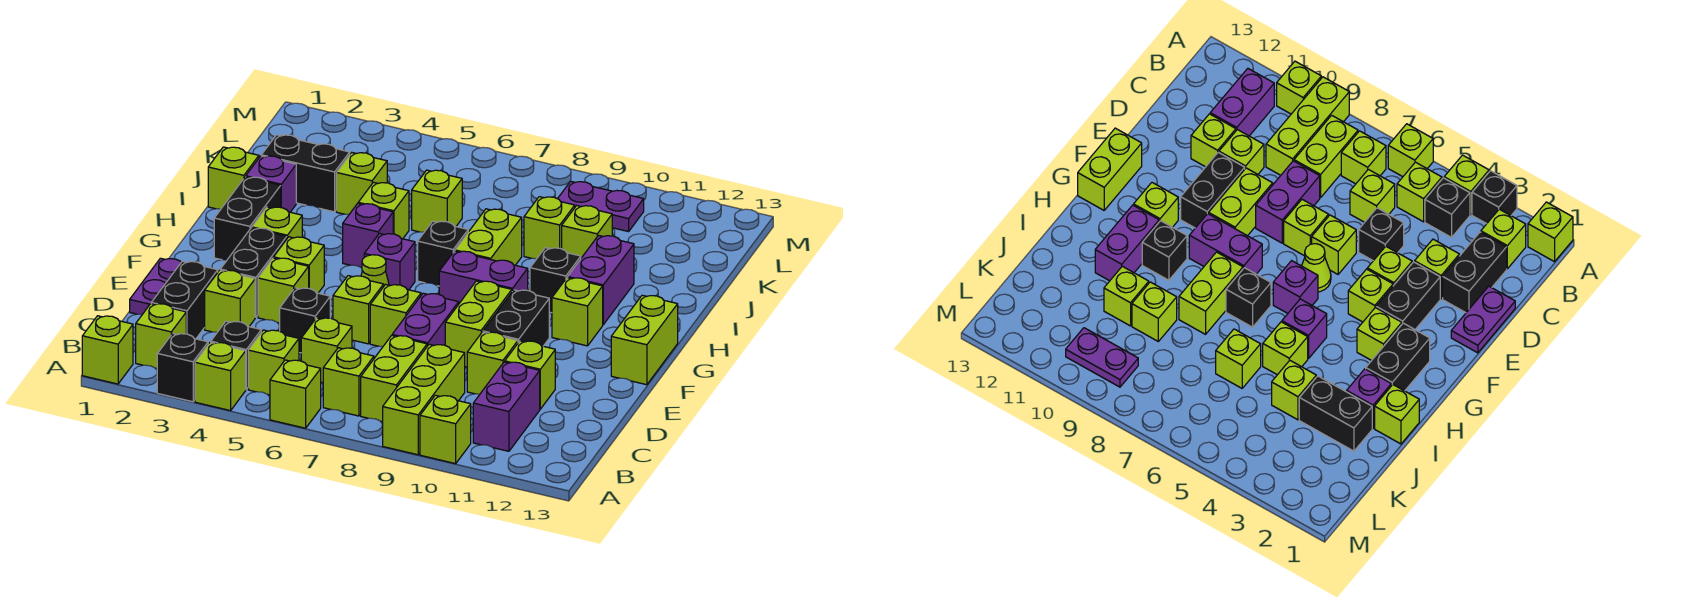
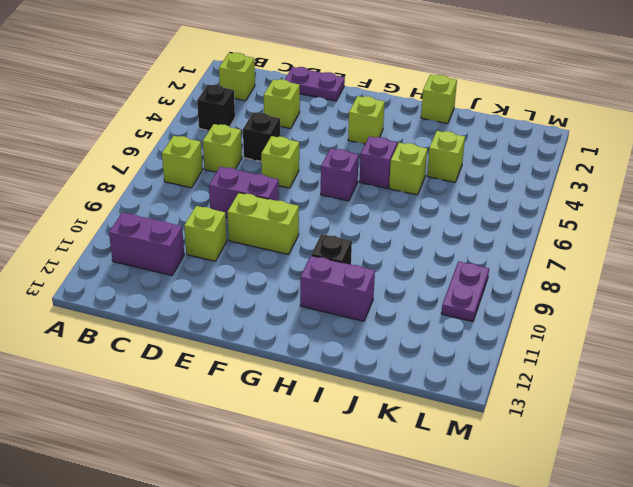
none -> lime brick A1 level 1
none -> black brick A3 level 1
none -> lime brick A4 level 1
none -> lime brick A6 level 1

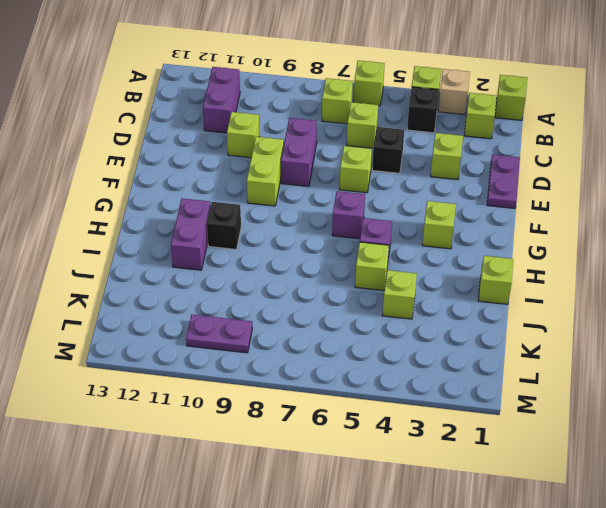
tan brick A3 level 1 -> black brick A3 level 1
none -> lime brick A9:C9 level 1
none -> lime brick A10 level 1
none -> lime brick B5 level 1
none -> lime brick B8:C8 level 1

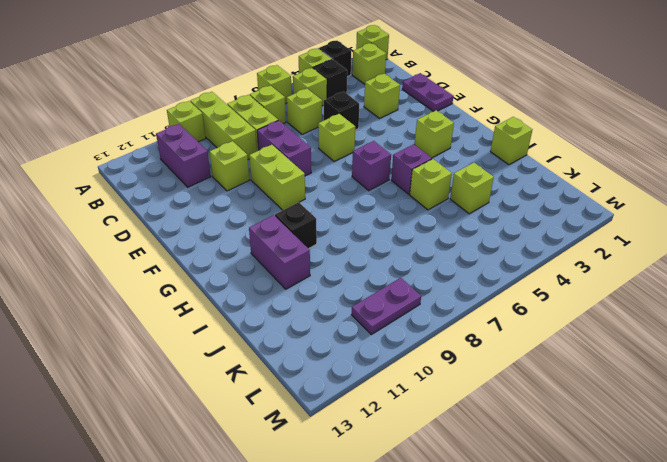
none -> black brick C2:D2 level 1
none -> lime brick D11 level 1
none -> black brick E3:F3 level 1
none -> lime brick E4 level 1

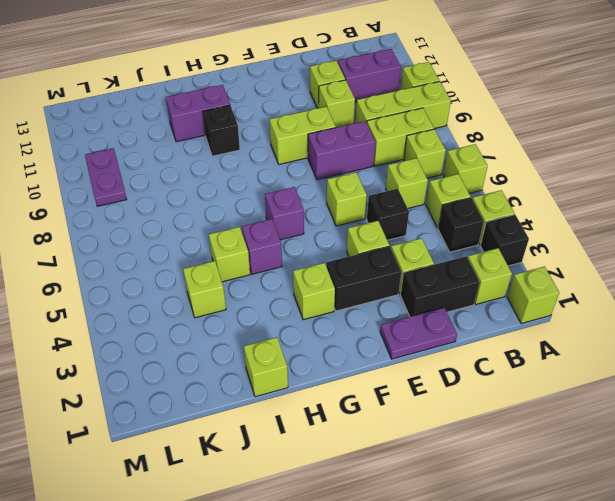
none -> lime brick E7 level 1
none -> black brick E10:F10 level 1
none -> lime brick F4 level 1
none -> lime cone F6 level 1

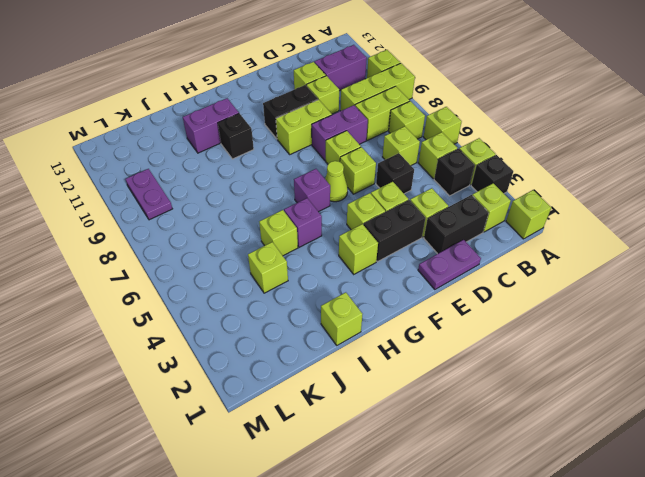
none -> lime brick F13:G13 level 1
none -> black brick G2:H2 level 1
none -> purple brick G8:G9 level 1
none -> lime brick G11 level 1

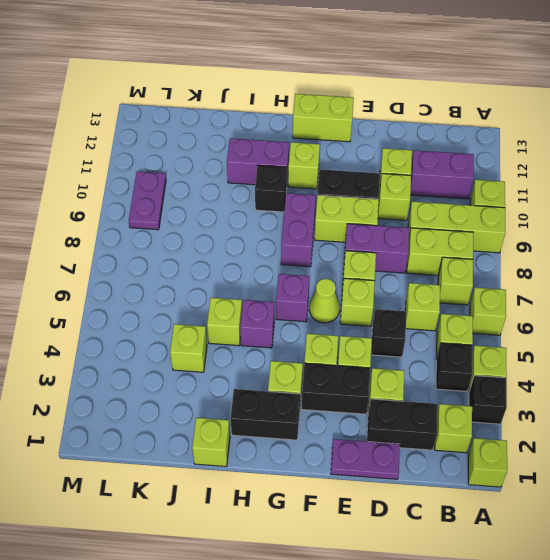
none -> black brick H7 level 1
none -> lime brick H8:I8 level 1
none -> purple brick I2 level 1
none -> black brick J2:J3 level 1

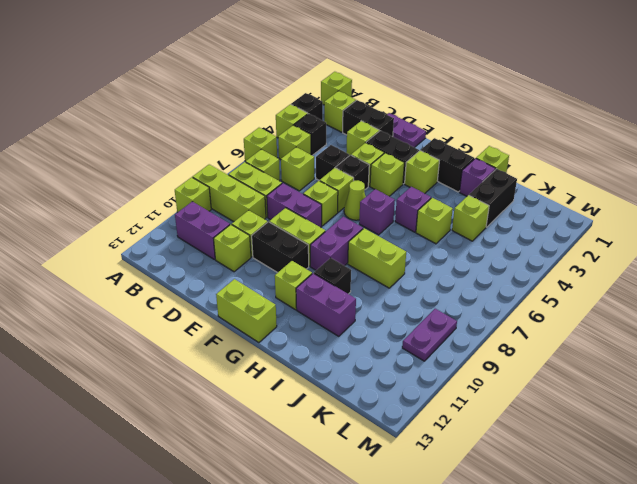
black brick E5 level 1 -> black brick H7 level 1
none -> lime brick J6 level 1
none -> lime brick J9 level 1
none -> lime brick J10 level 1

